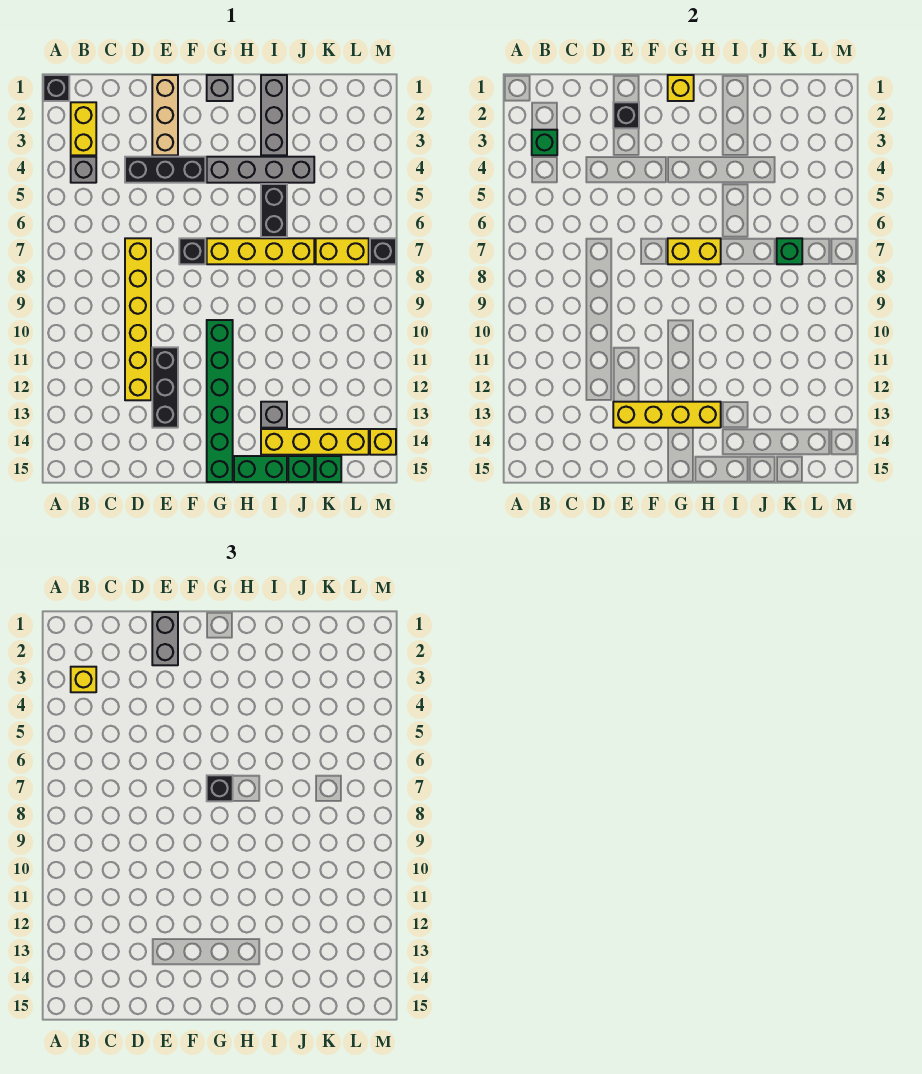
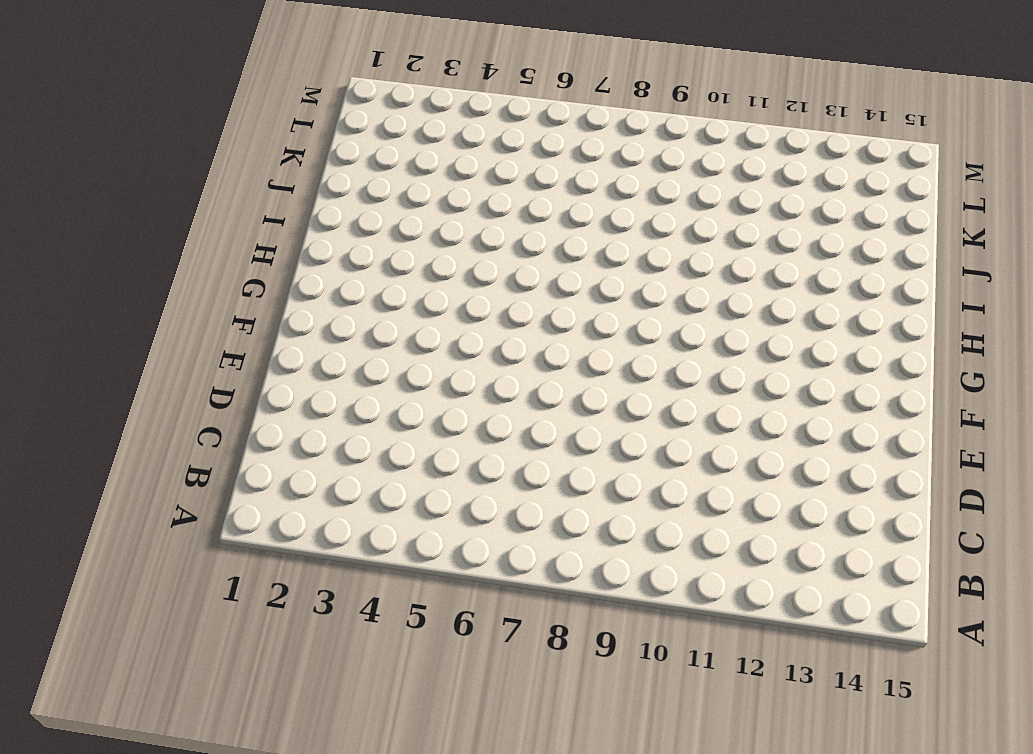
none -> black brick A1 level 1
none -> yellow brick B2:B3 level 1
none -> grey brick B4 level 1
none -> black brick D4:F4 level 1

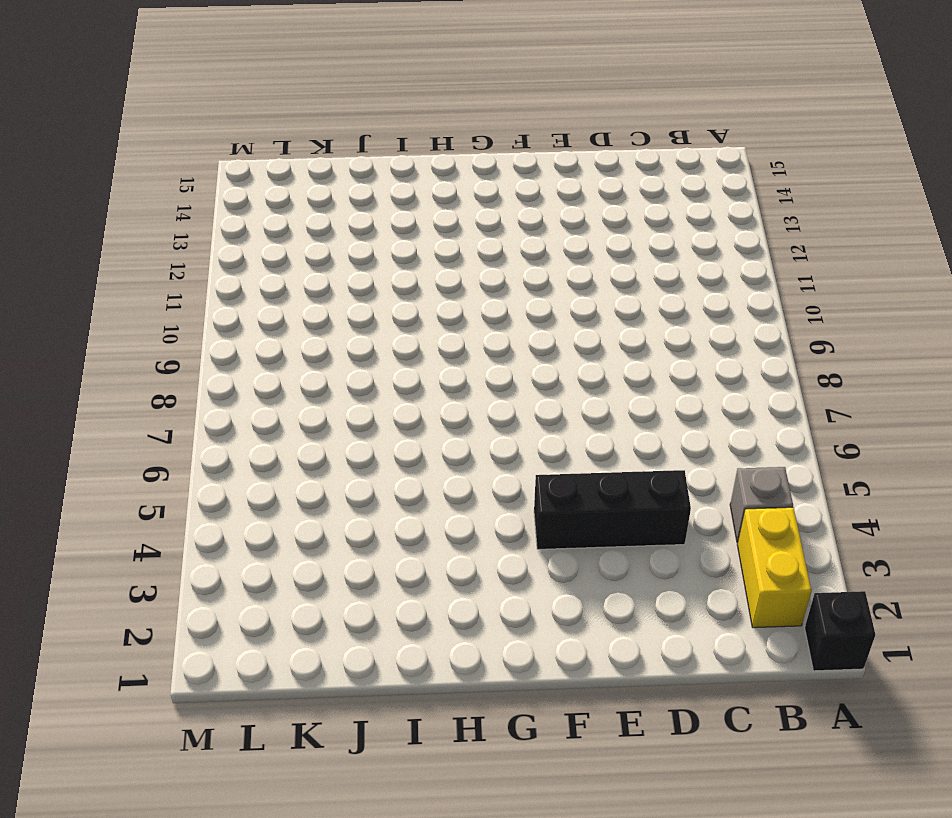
none -> yellow brick D7:D12 level 1
none -> tan brick E1:E3 level 1
none -> black brick E11:E13 level 1
none -> black brick F7 level 1

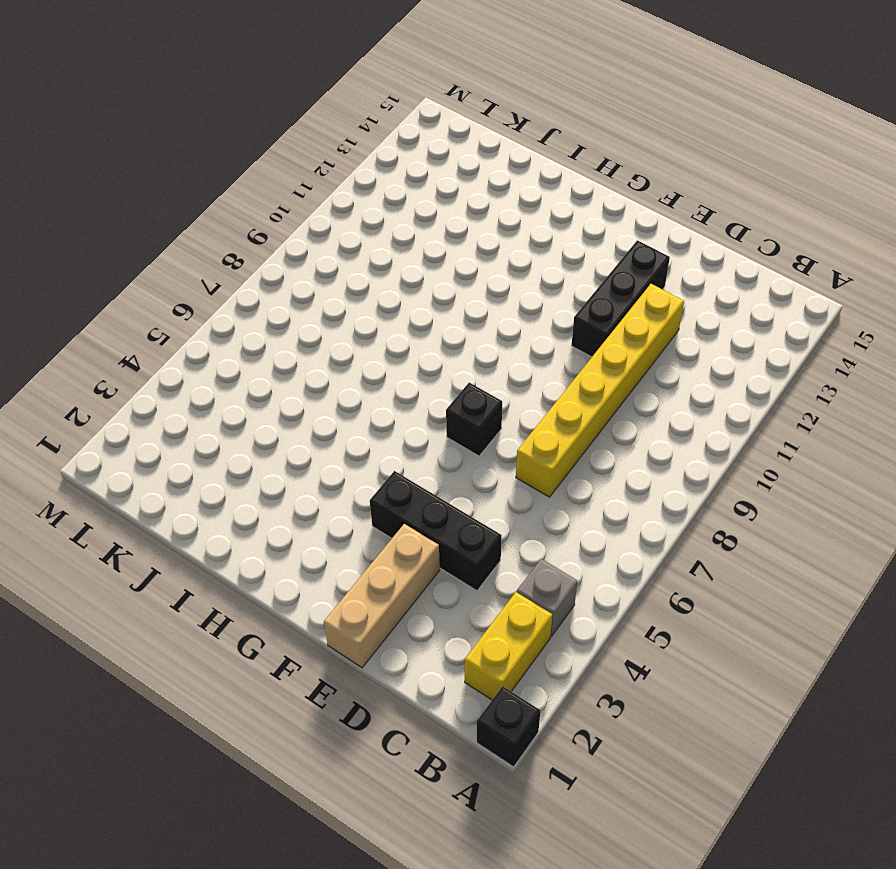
none -> grey brick G1 level 1
none -> grey brick G4:J4 level 1
none -> yellow brick G7:J7 level 1
none -> green brick G10:G15 level 1

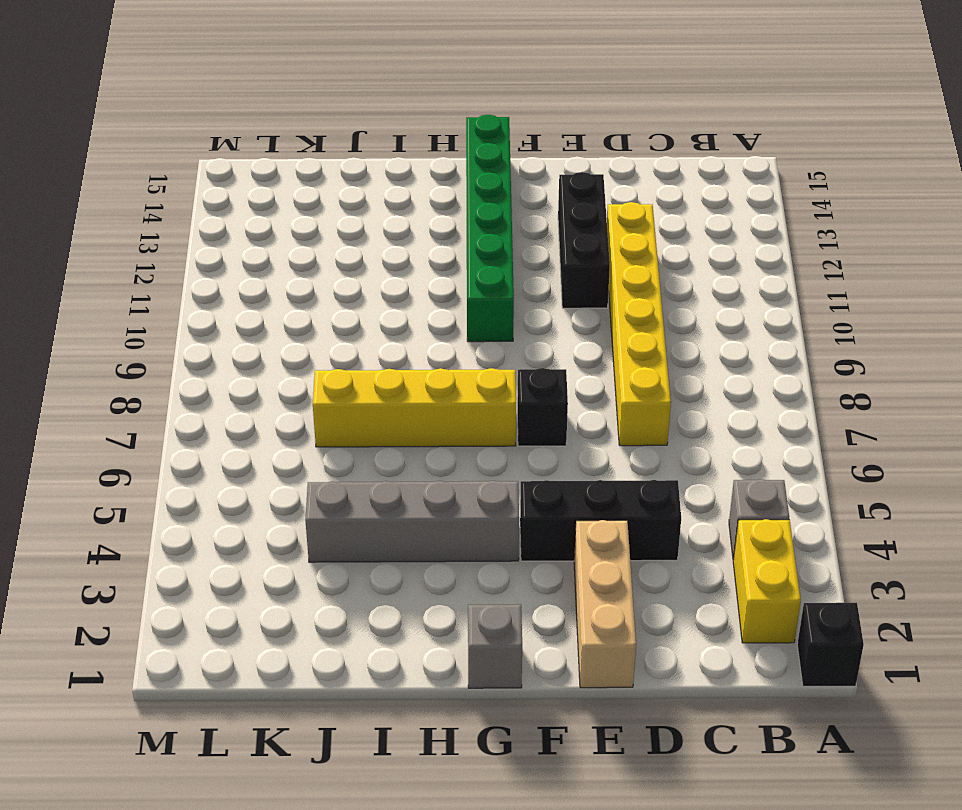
none -> green brick H15:I15 level 1
none -> grey brick I1:I3 level 1
none -> black brick I5:I6 level 1
none -> grey brick I13 level 1

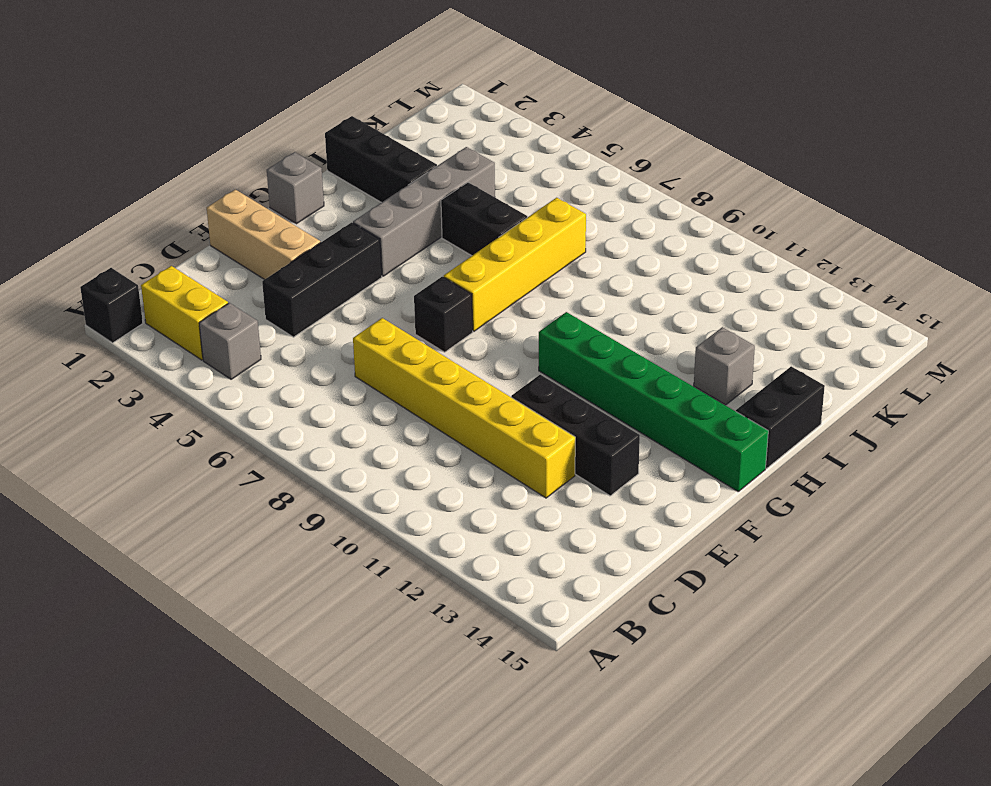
black brick H15:I15 level 1 -> green brick H15:I15 level 1
black brick I1:I3 level 1 -> grey brick I1:I3 level 1
none -> yellow brick I14:L14 level 1
none -> green brick J15 level 1
none -> yellow brick K7:L7 level 1
none -> green brick K15 level 1

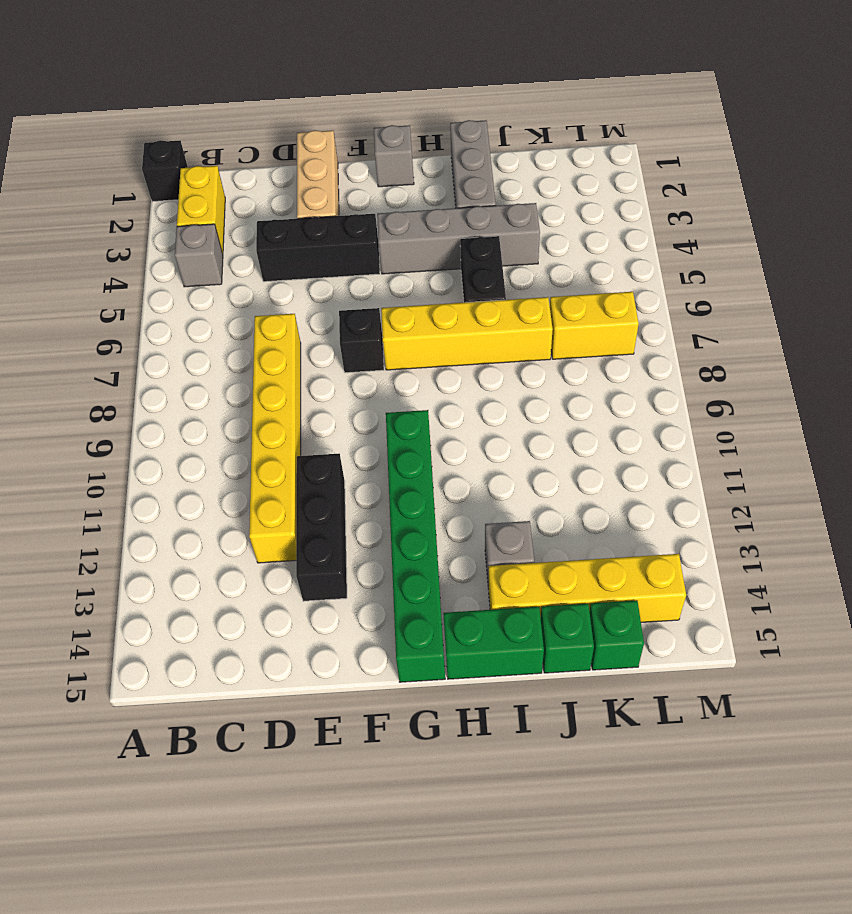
none -> black brick M7 level 1
none -> yellow brick M14 level 1
none -> green brick B3 level 2
none -> black brick E2 level 2

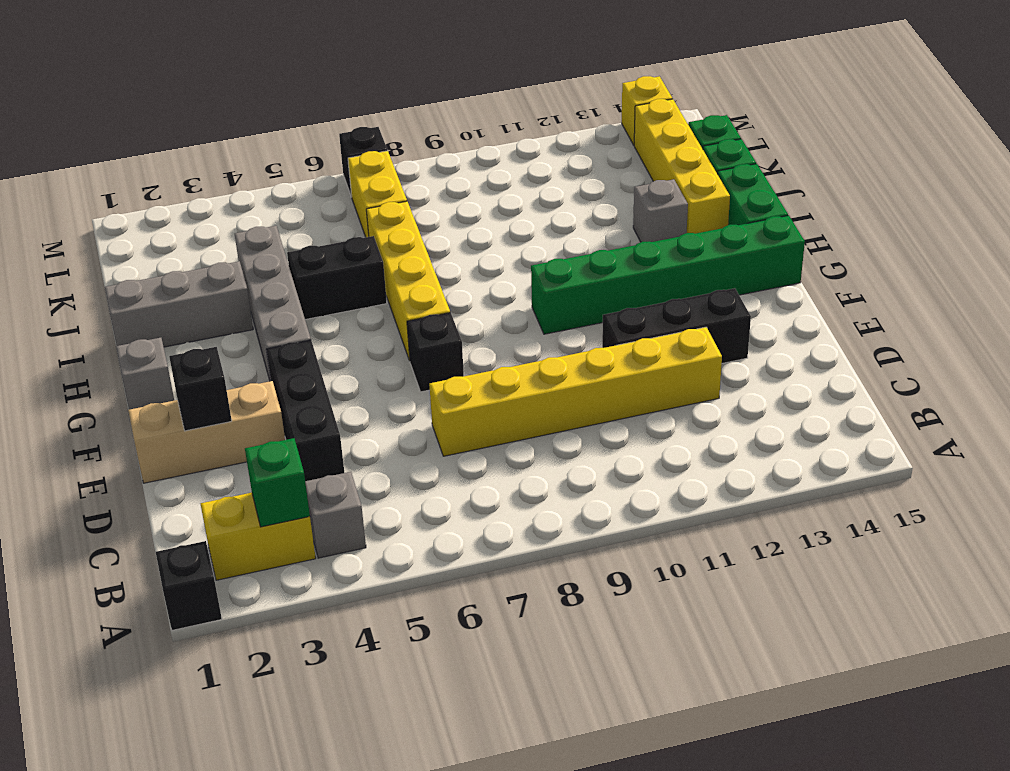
none -> yellow brick E13:H13 level 2
none -> yellow brick G1 level 2
none -> yellow brick G7:H7 level 2
none -> green brick K7 level 2

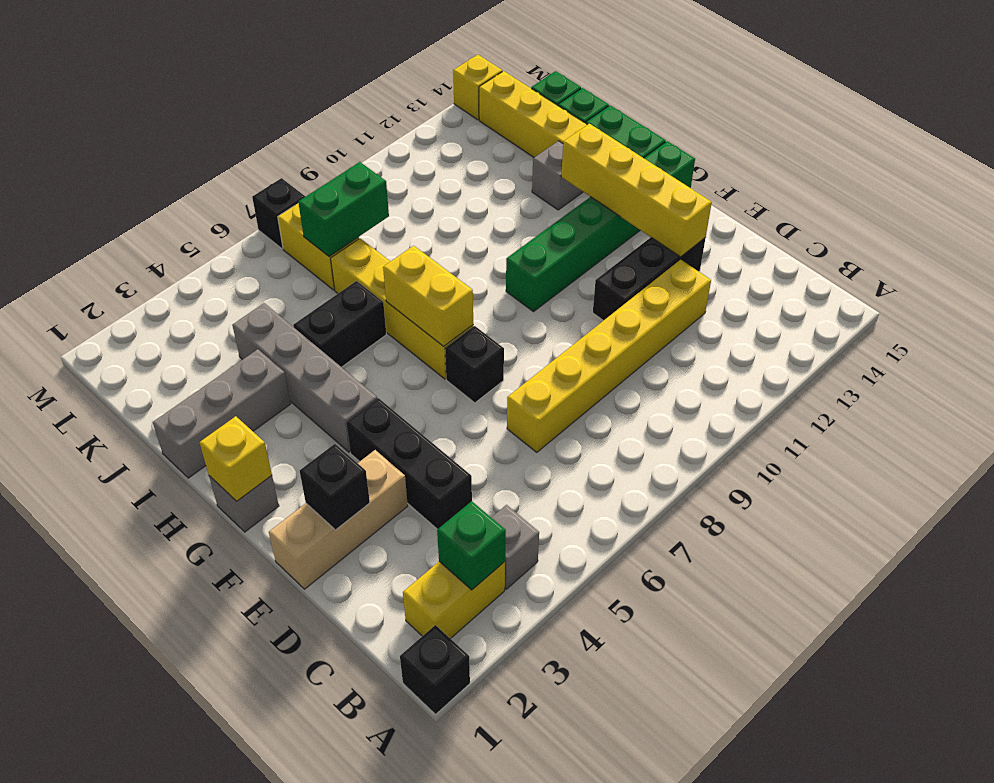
green brick K7:K8 level 2 -> green brick K7 level 2
none -> yellow brick B3 level 3
none -> grey brick E1:E2 level 3
none -> black brick G7 level 3

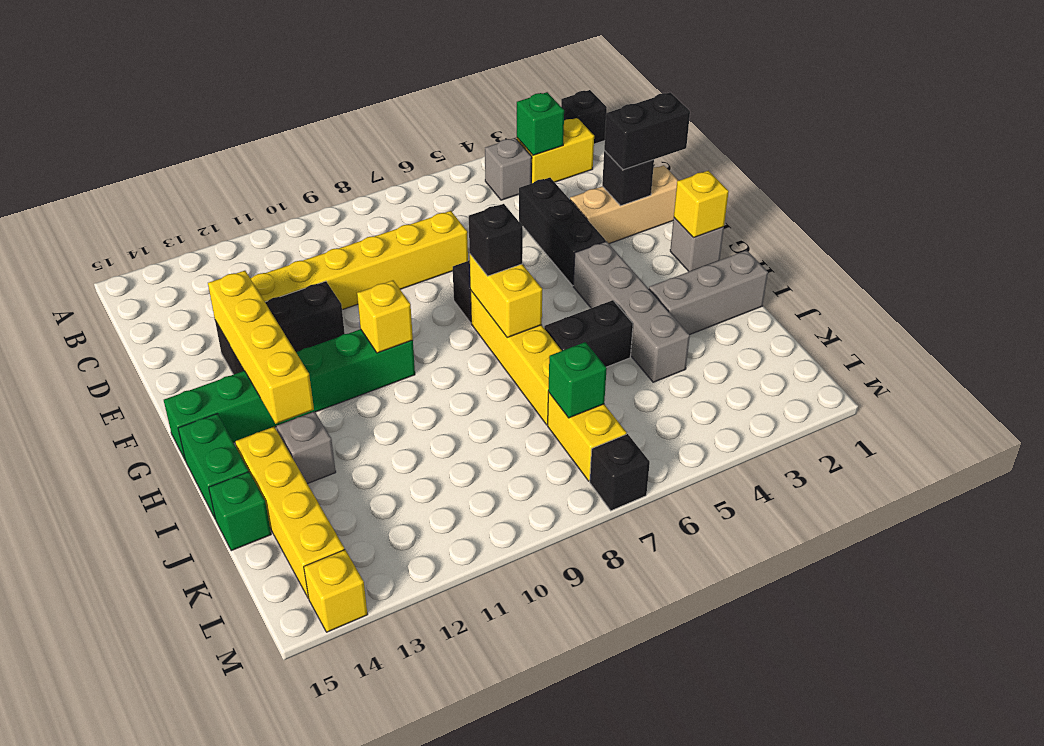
black brick E1:E2 level 3 -> grey brick E1:E2 level 3
yellow brick G10 level 2 -> yellow brick B3 level 3
none -> green brick K15 level 1

